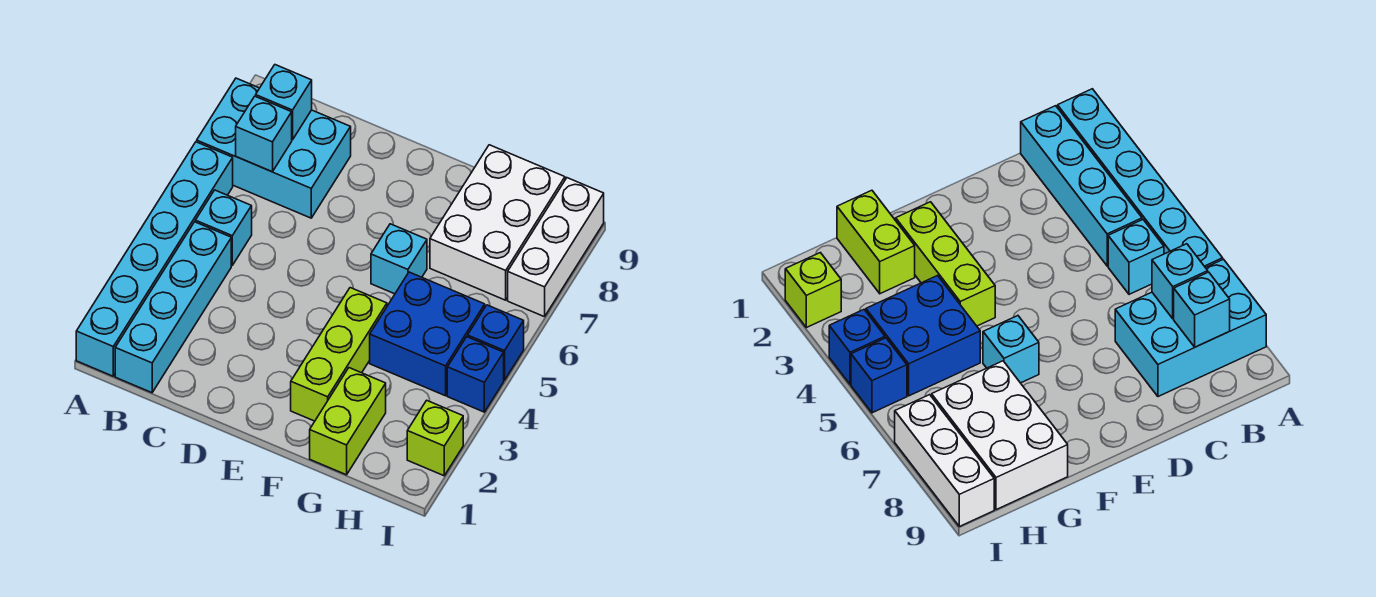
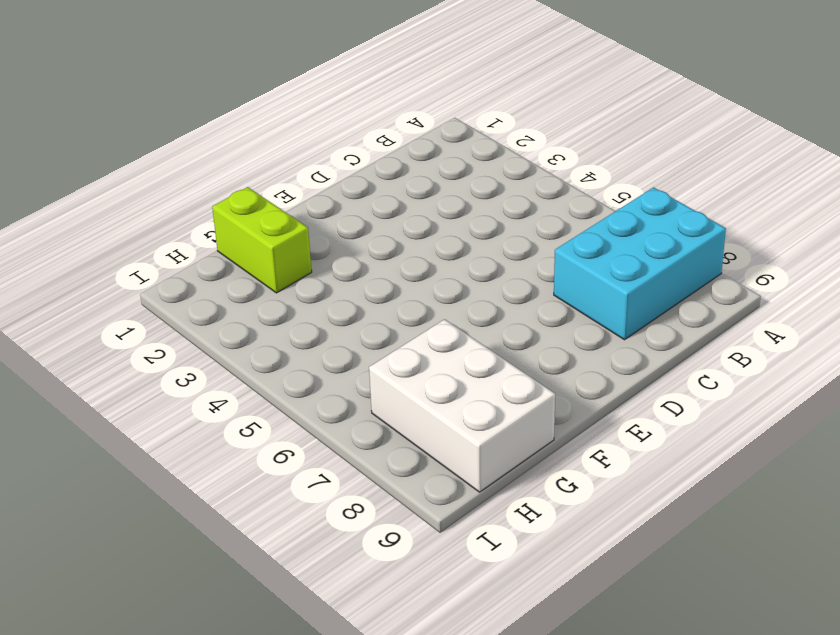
none -> cyan brick A1:A6 level 1
none -> cyan brick B1:B4 level 1
none -> cyan brick B5 level 1

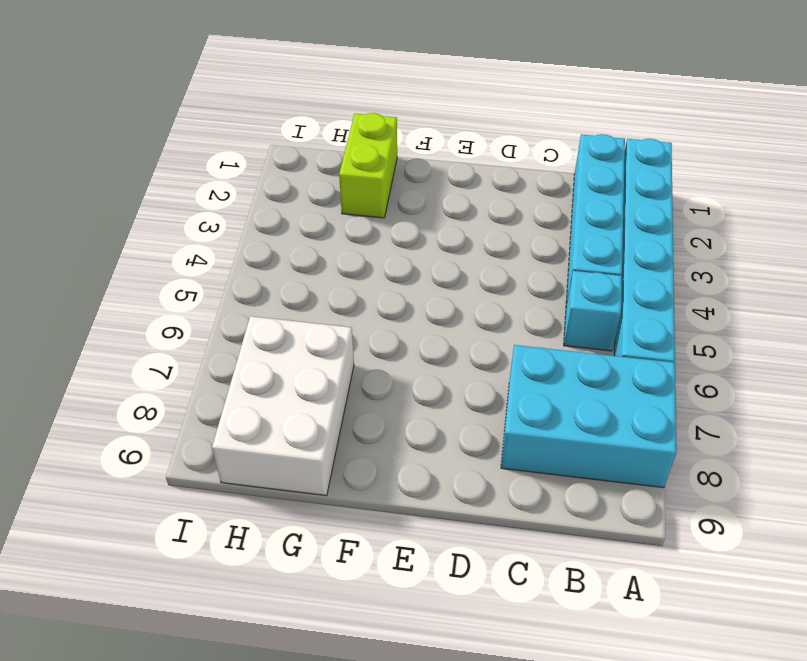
none -> lime brick F2:F4 level 1
none -> cyan brick F6 level 1
none -> blue brick G4:H5 level 1

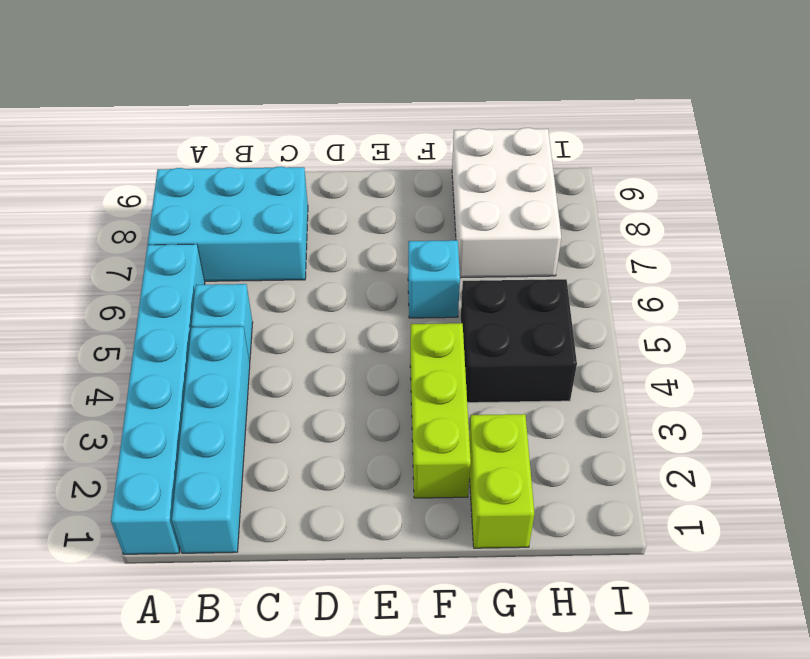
black brick G4:H5 level 1 -> blue brick G4:H5 level 1
none -> lime brick I2 level 1
none -> blue brick I4 level 1
none -> blue brick I5 level 1

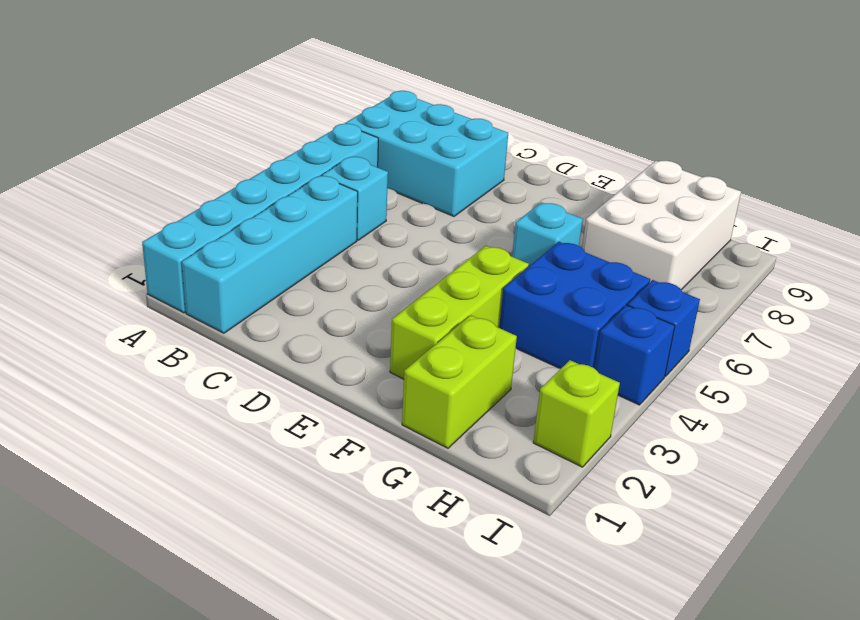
none -> white brick I7:I9 level 1
none -> cyan brick B7 level 2
none -> cyan brick B8 level 2

